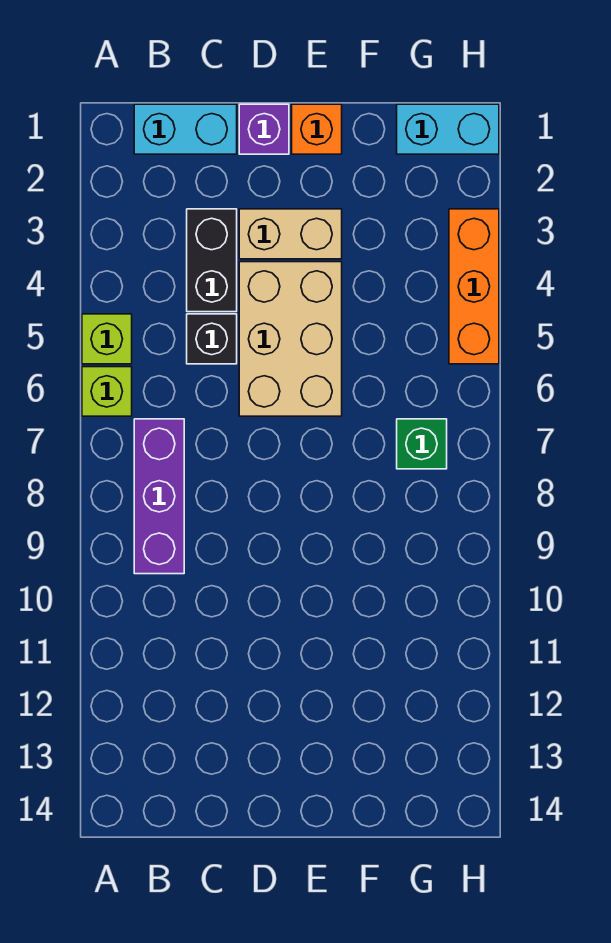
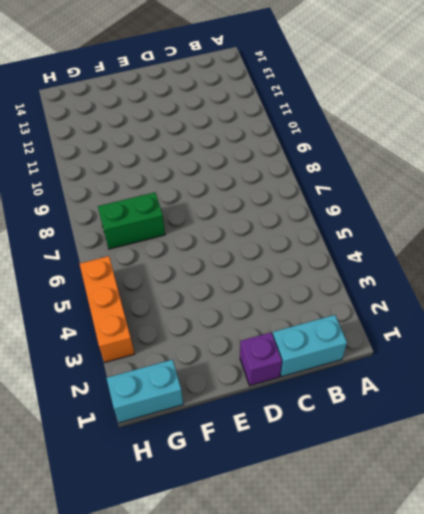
green brick F7:G7 level 1 -> green brick G7 level 1
none -> lime brick A5 level 1
none -> lime brick A6 level 1
none -> purple brick B7:B9 level 1

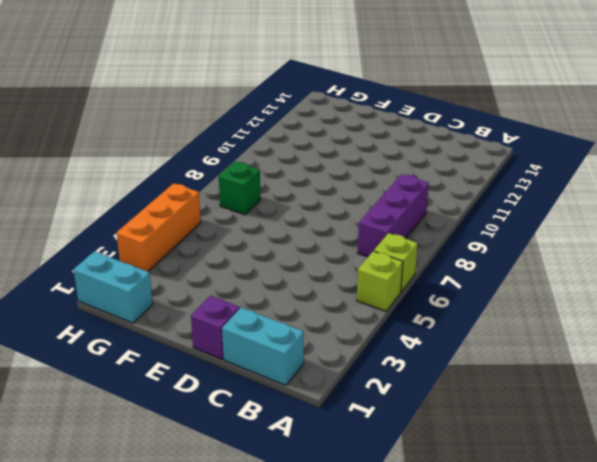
none -> black brick C3:C4 level 1
none -> black brick C5 level 1
none -> tan brick D3:E3 level 1

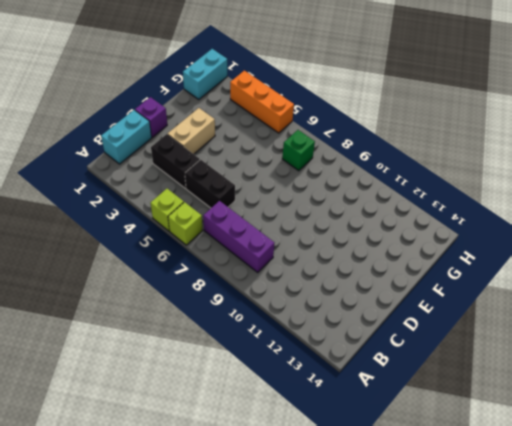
black brick C5:C6 level 1 -> black brick C5 level 1
none -> tan brick D4:E6 level 1
none -> orange brick E1 level 1

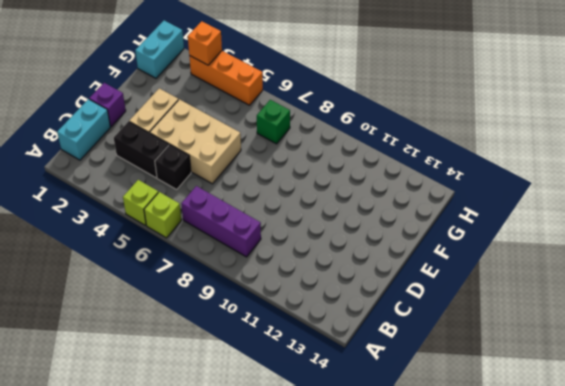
orange brick H3 level 2 -> orange brick E1 level 1

